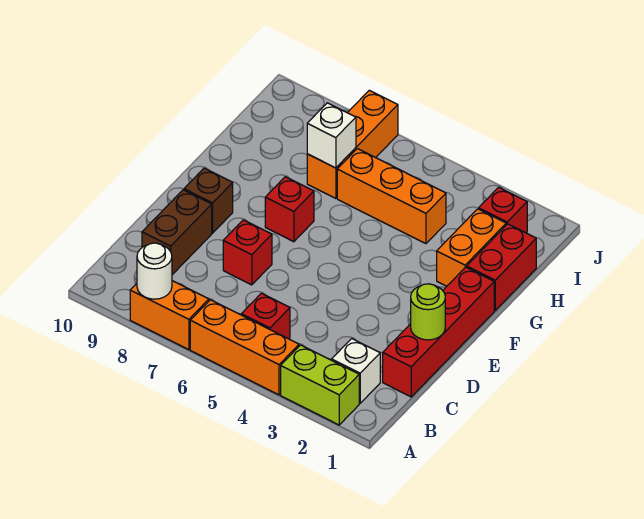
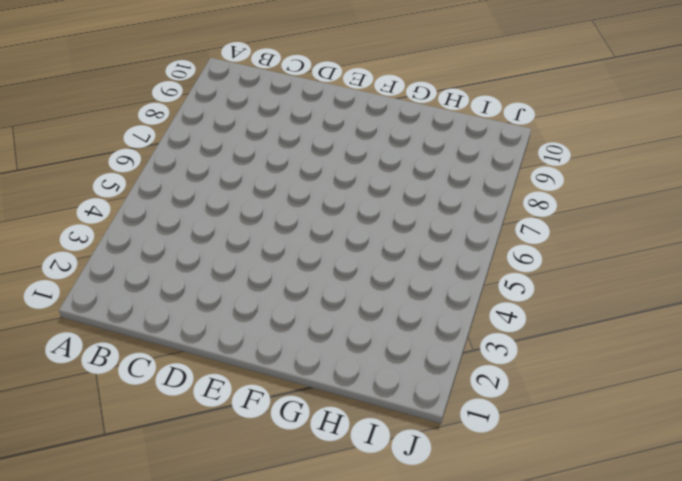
none -> lime brick A2:A3 level 1
none -> orange brick A4:A6 level 1
none -> orange brick A7:A8 level 1

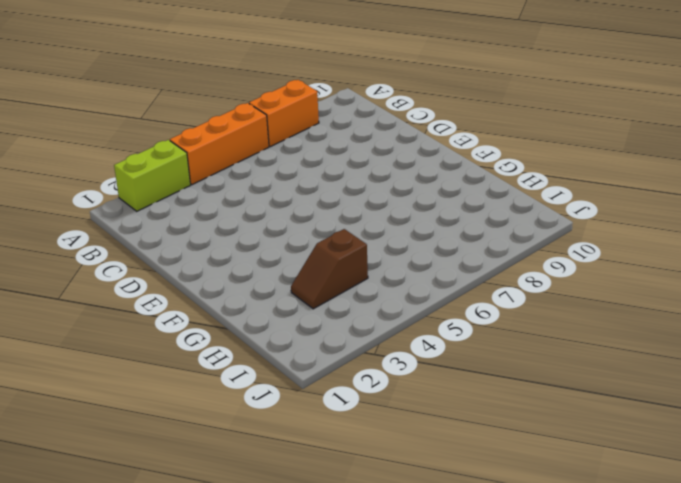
brown slope H3:H4 level 1 top 4 -> orange brick H4:H6 level 1
none -> white brick B2 level 1
none -> red brick B5 level 1
none -> red brick C1:F1 level 1

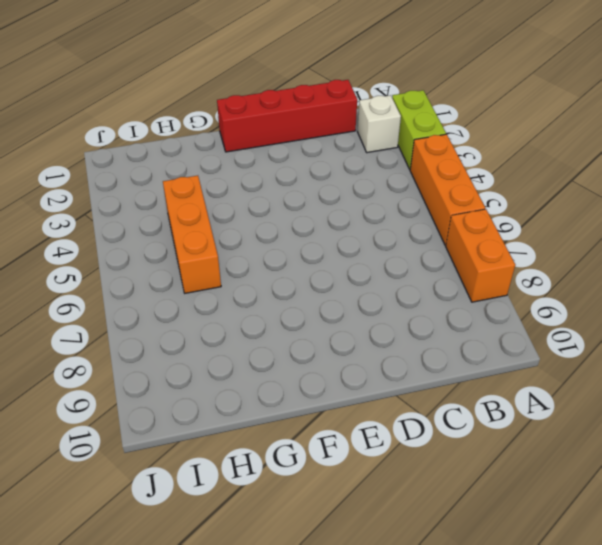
none -> red brick B5 level 1
none -> brown brick C9:D9 level 1
none -> red brick D7 level 1

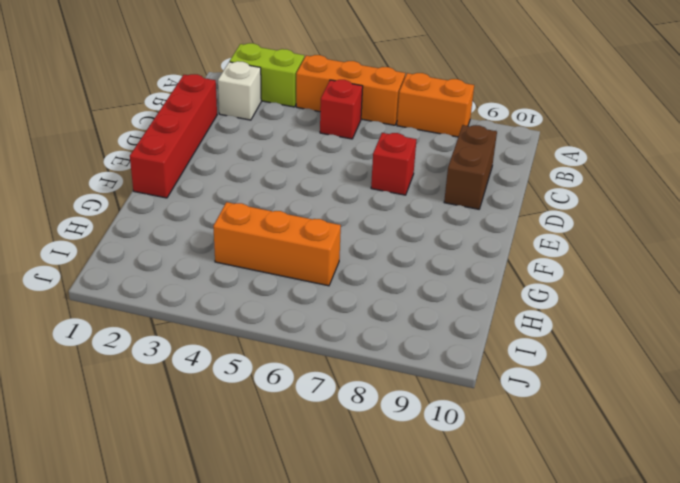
none -> brown brick E9 level 1
none -> red brick F7 level 1
none -> red brick G1:H1 level 1

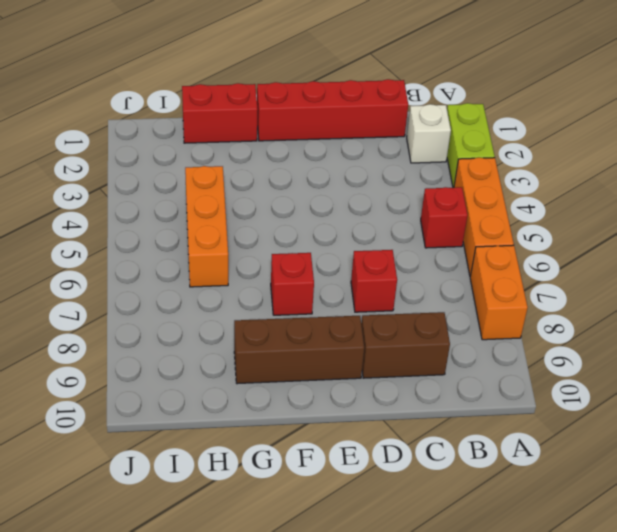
brown brick E9:G9 level 1 -> brown brick E9 level 1
none -> orange brick G2:H2 level 1
none -> orange brick H7:J7 level 1
none -> red brick I2 level 1

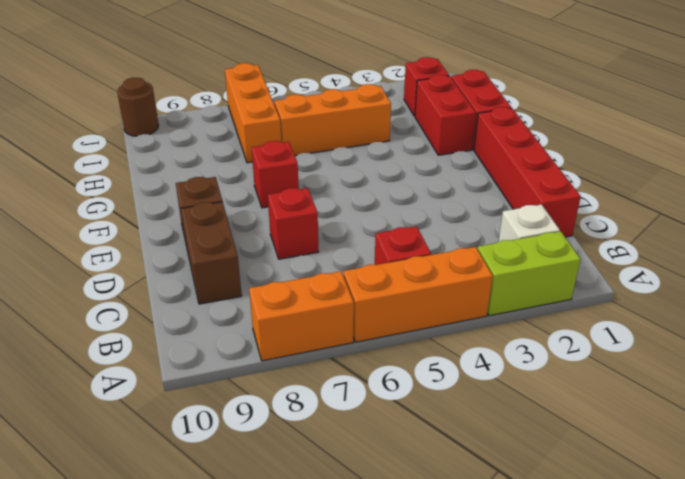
red brick G2:H2 level 1 -> orange brick G2:H2 level 1
brown round brick J10 level 1 -> none
none -> white round brick A8 level 2
none -> lime round brick D1 level 2
none -> white brick H7 level 2

